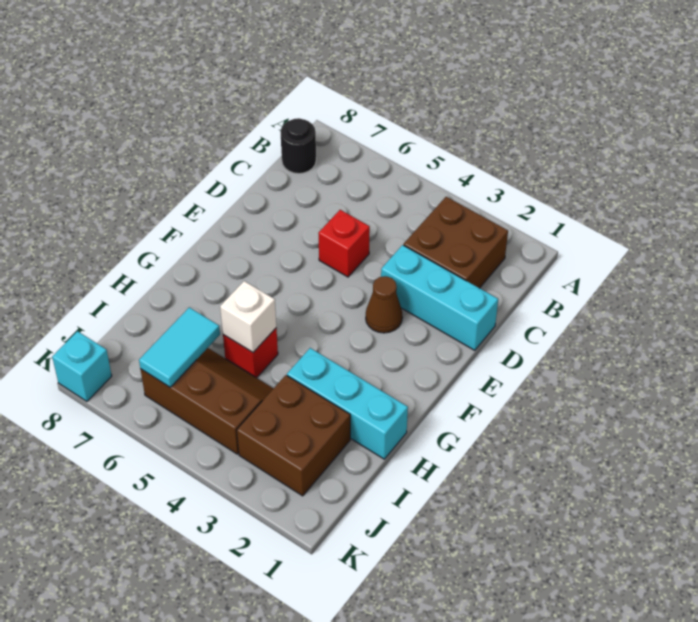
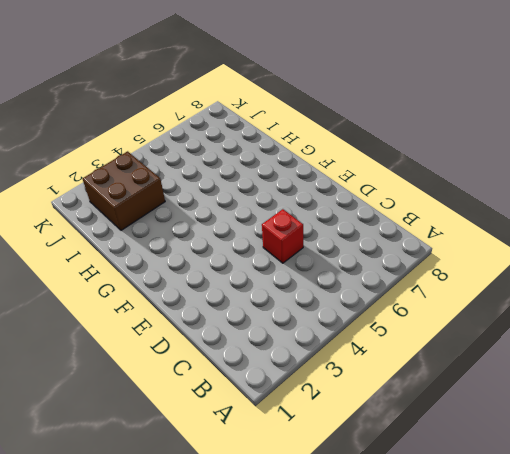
none -> brown brick B2:C3 level 1
none -> black round brick B8 level 1
none -> cyan brick D1:D3 level 1

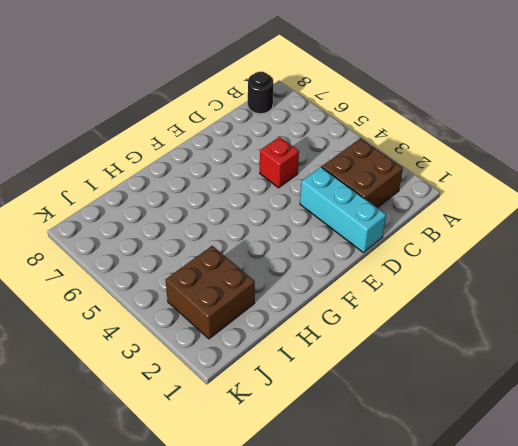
none -> brown cone E3 level 1
none -> cyan brick H1:H3 level 1
none -> red brick H5 level 1

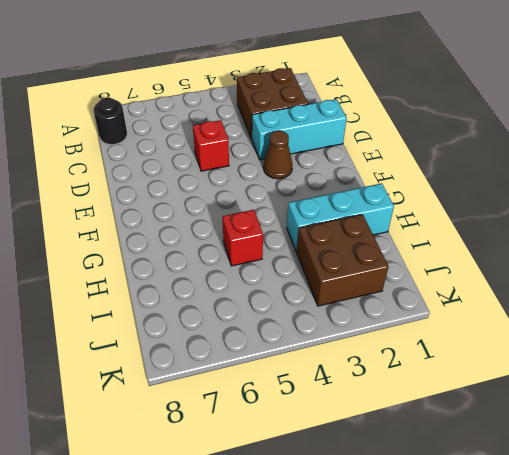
none -> brown slope I4:J6 level 1 top J
none -> cyan brick K8 level 1
none -> white brick H5 level 2

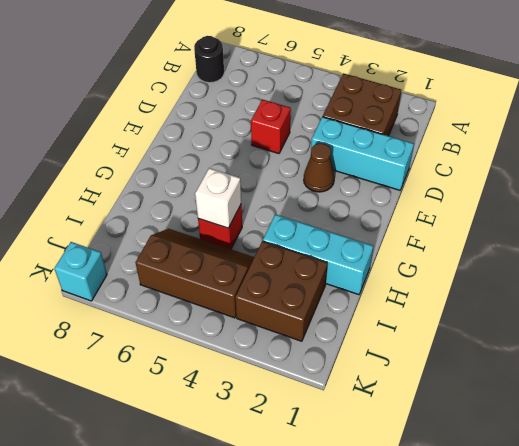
none -> cyan tile I6:J6 level 2

